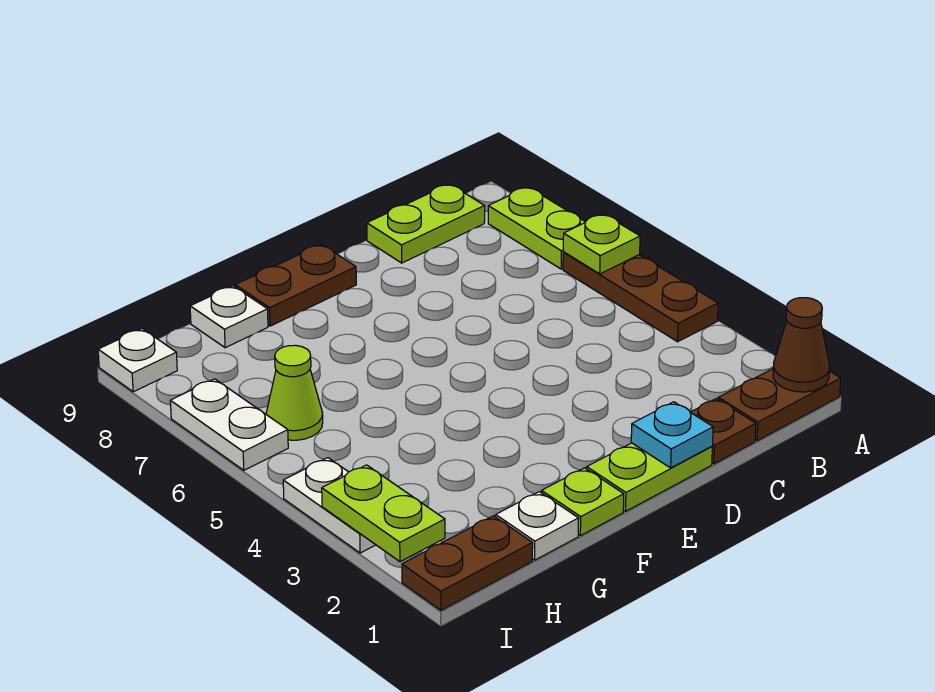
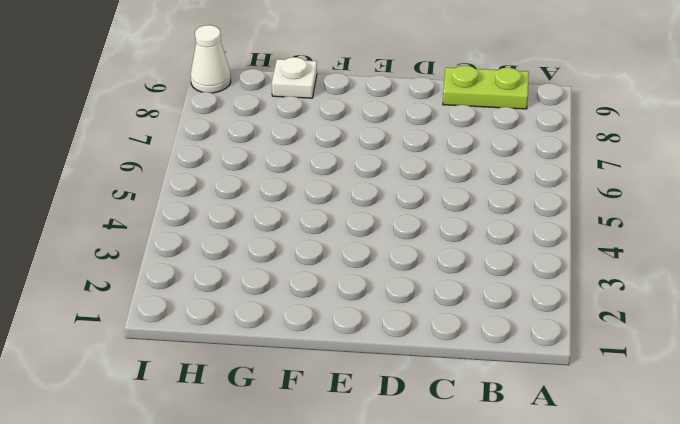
white cone I9 level 1 -> white plate I9 level 1
none -> brown plate A1:B1 level 1
none -> brown plate A4:A6 level 1
none -> lime plate A7:A8 level 1

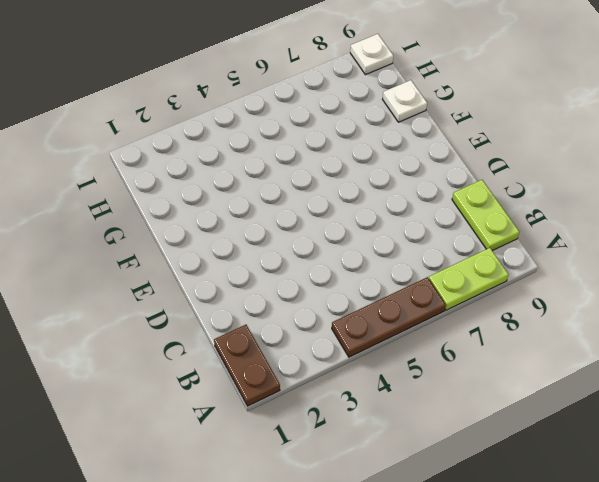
none -> brown plate C1 level 1
none -> lime plate D1:E1 level 1
none -> brown plate E9:F9 level 1

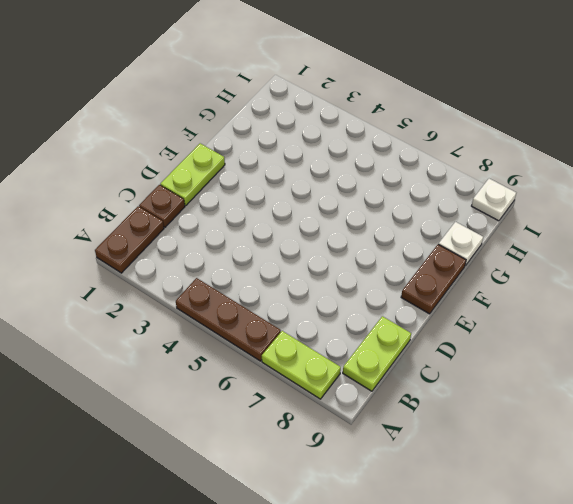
none -> lime plate F1 level 1
none -> white plate G1 level 1
none -> brown plate H1:I1 level 1

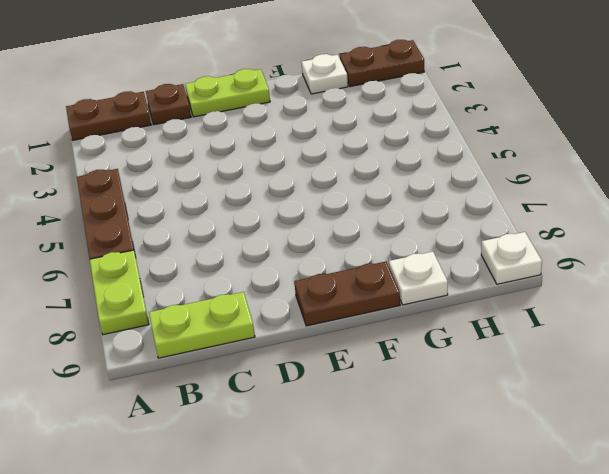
none -> lime plate F1 level 1
none -> lime cone H6 level 1
none -> white plate I3:I4 level 1

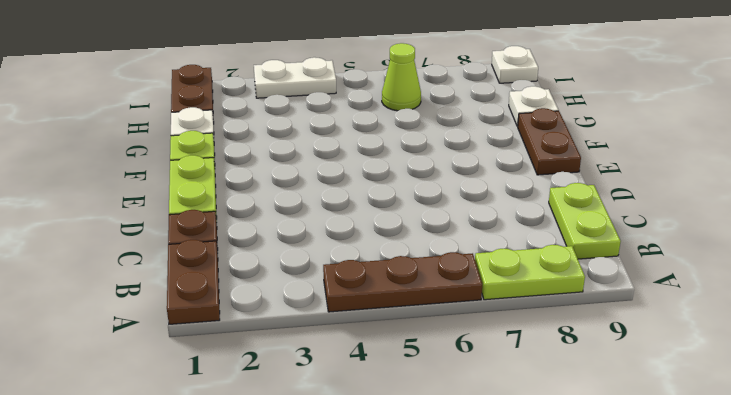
none -> white plate I6:I7 level 1
none -> brown cone A1 level 2
none -> lime plate A6 level 2

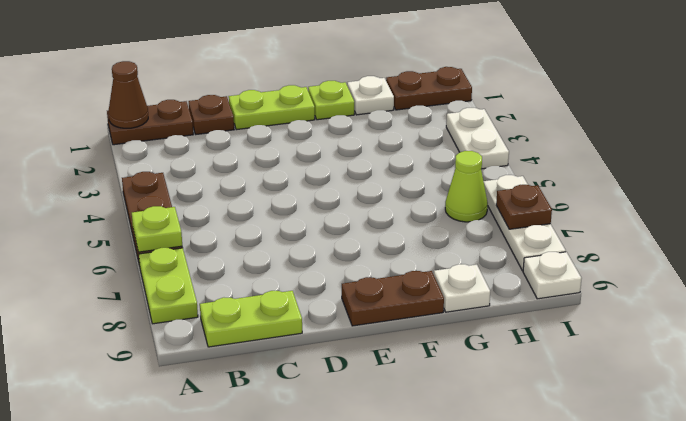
white plate I6:I8 level 1 -> white plate I6:I7 level 1
brown plate I7 level 2 -> none
none -> cyan plate D1 level 2
none -> lime plate I2:I3 level 2

